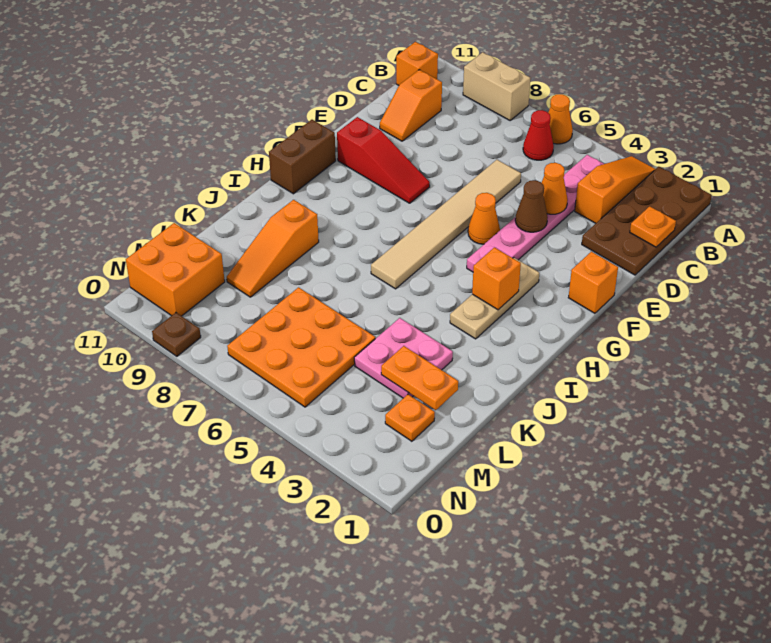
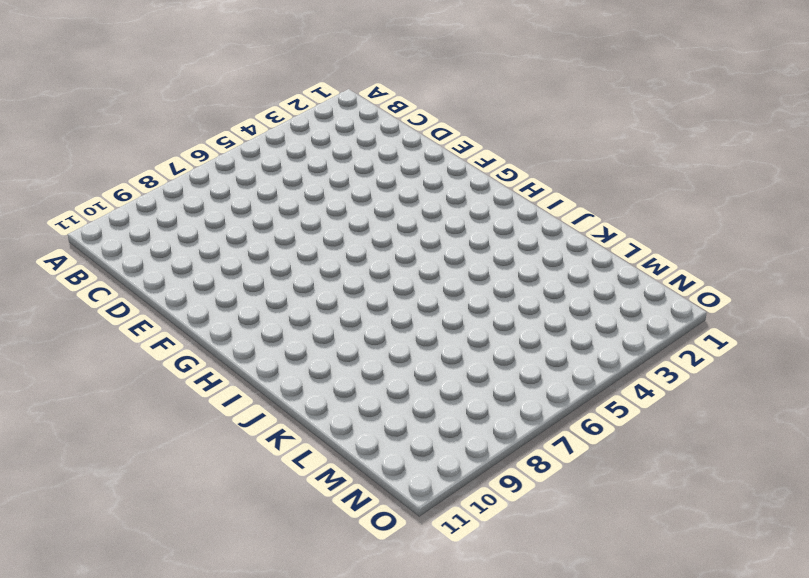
none -> brown plate A1:D2 level 1
none -> orange slope A3:C3 level 1 top C
none -> orange cone A6 level 1

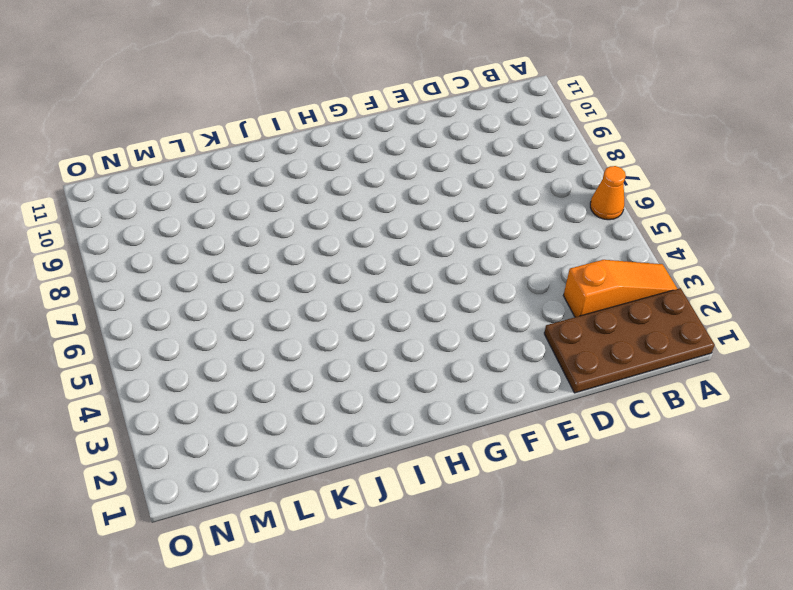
none -> tan brick A8:A9 level 1
none -> pink plate B4:G4 level 1
none -> red cone B6 level 1

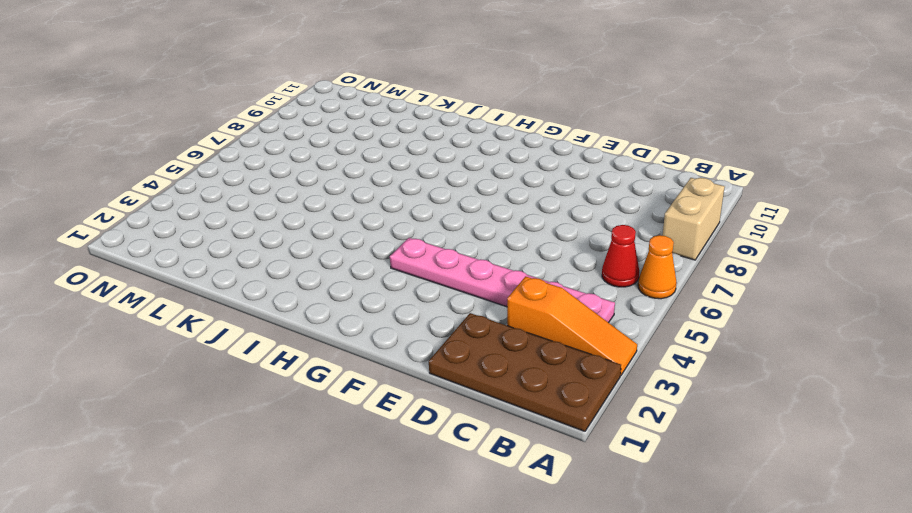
none -> orange brick B11 level 1
none -> orange slope C10:D10 level 1 top C
none -> tan tile D6:I6 level 1

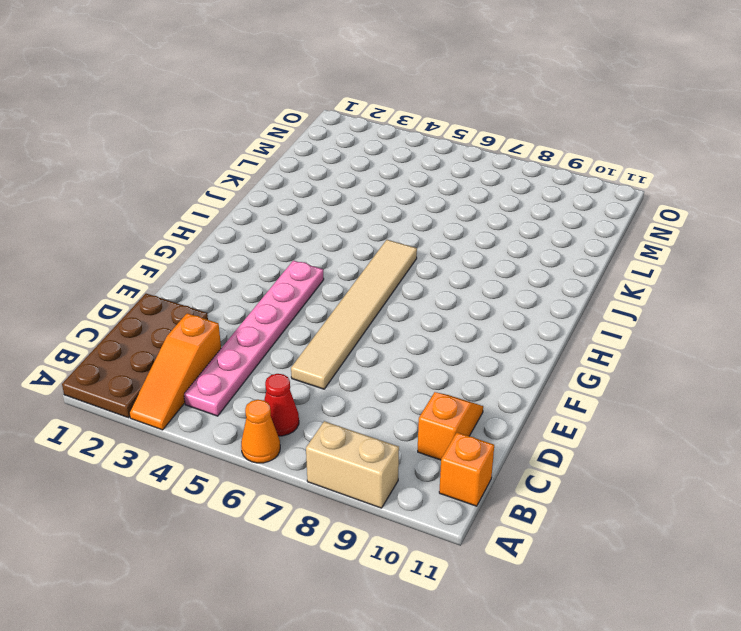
none -> orange brick F1 level 1
none -> orange cone F5 level 1
none -> red slope F8:F10 level 1 top 10

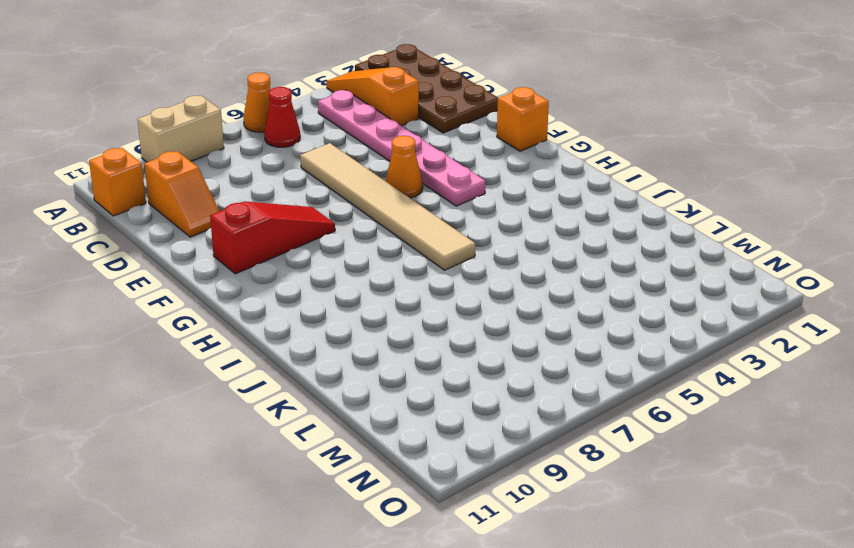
none -> tan plate G3:I3 level 1
none -> brown brick G11:H11 level 1
none -> orange slope J9:L9 level 1 top J

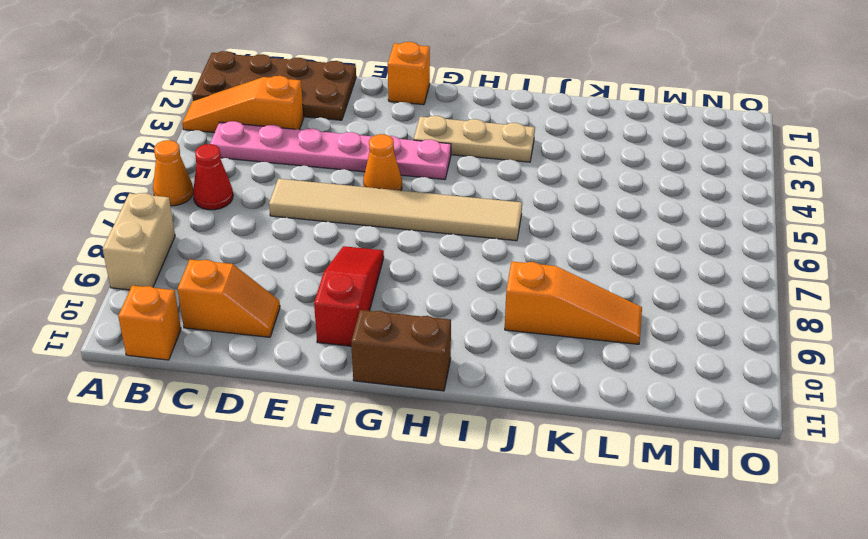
none -> pink plate K3:L4 level 1
none -> orange plate L5:N7 level 1
none -> orange plate M2 level 1

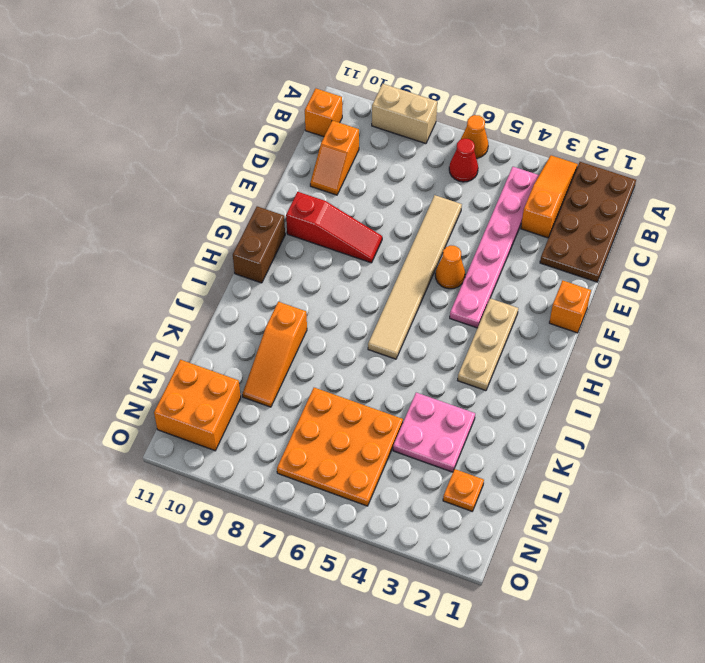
none -> brown plate O9 level 1
none -> orange plate C1 level 2
none -> orange cone D4 level 2

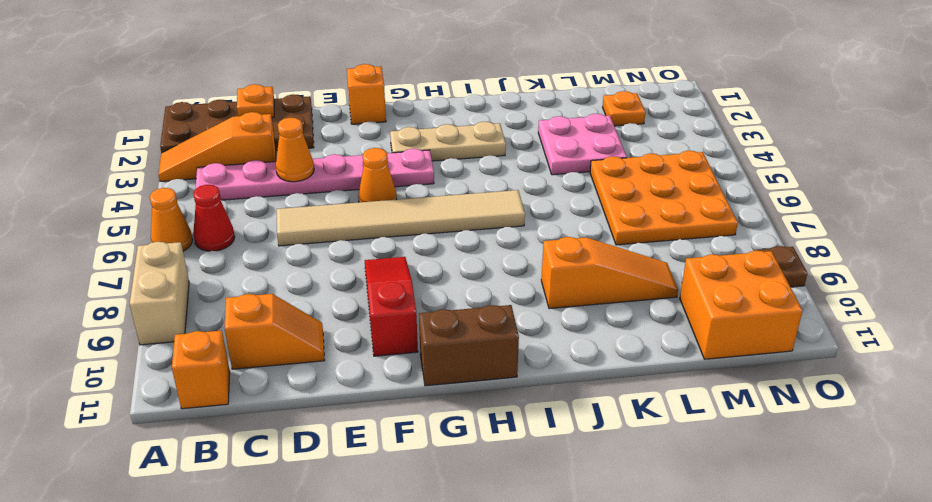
none -> brown cone E4 level 2
none -> orange brick H3 level 2
none -> orange plate L2:L3 level 2

